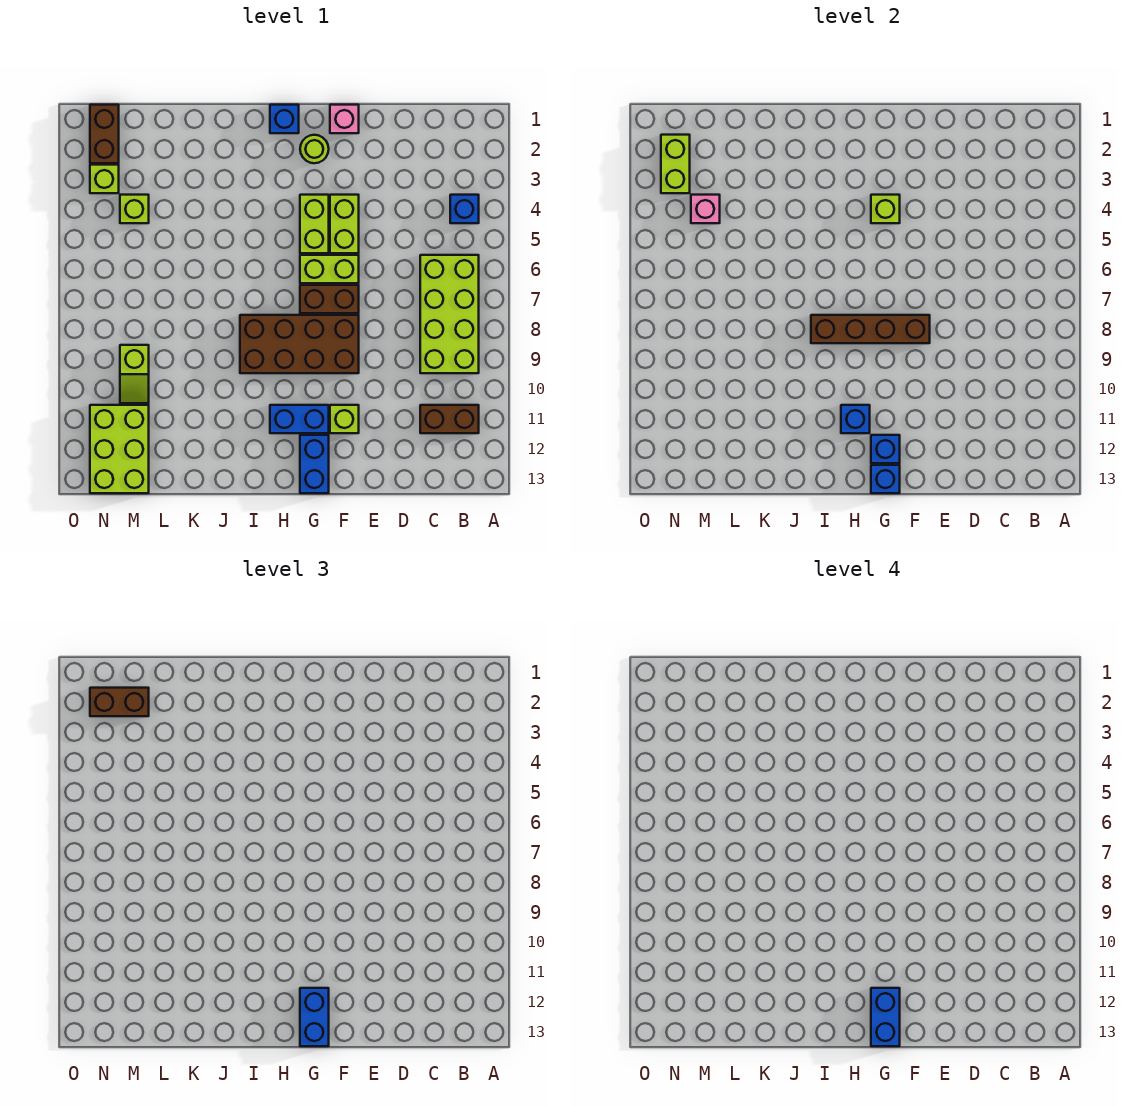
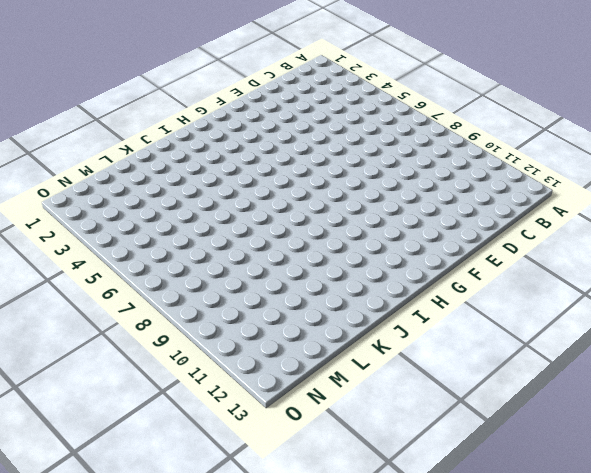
none -> blue brick B4 level 1
none -> lime brick B6:C9 level 1
none -> brown brick B11:C11 level 1

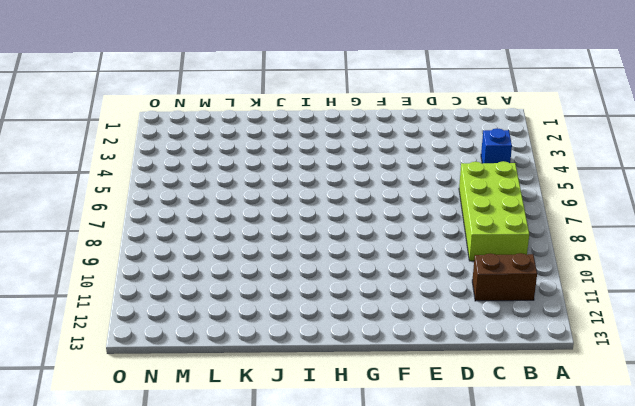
none -> pink brick F1 level 1
none -> lime brick F4:F5 level 1
none -> lime brick F6:G6 level 1

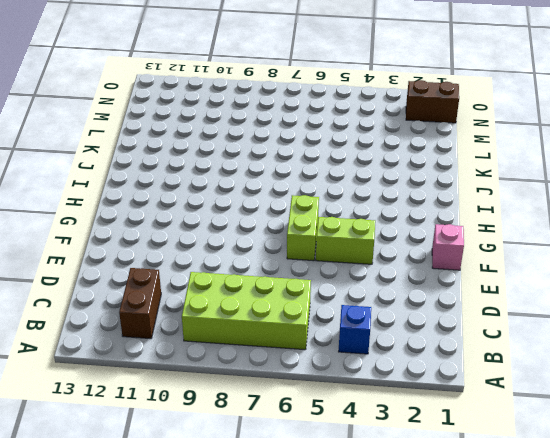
none -> brown brick F7:G7 level 1
none -> brown brick F8:I9 level 1
none -> lime brick F11 level 1

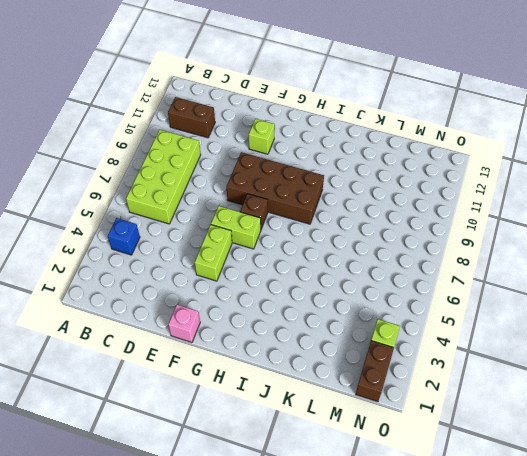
brown brick G7 level 1 -> brown brick F7:G7 level 1
none -> lime round brick G2 level 1
none -> lime brick G4:G5 level 1
none -> blue brick G11:H11 level 1

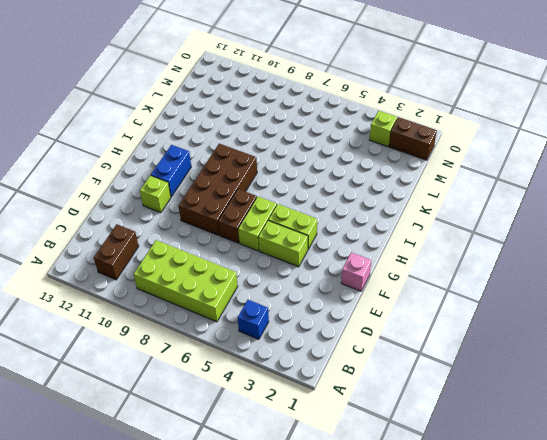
none -> lime round brick G2 level 1
none -> blue brick G12:G13 level 1
none -> blue brick H1 level 1

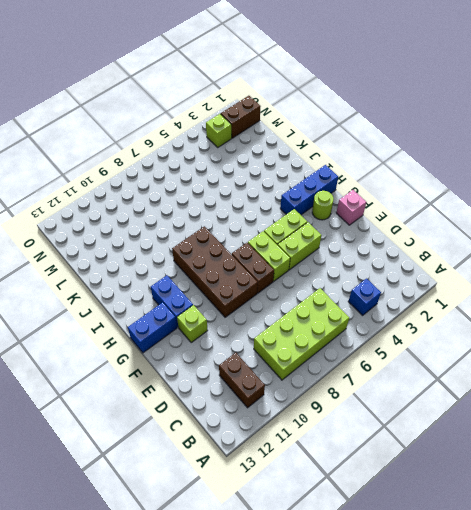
blue brick H1:H3 level 1 -> blue brick H1 level 1
none -> lime brick M4 level 1
none -> lime slope M9:M10 level 1 top 9
none -> lime brick M11:N13 level 1

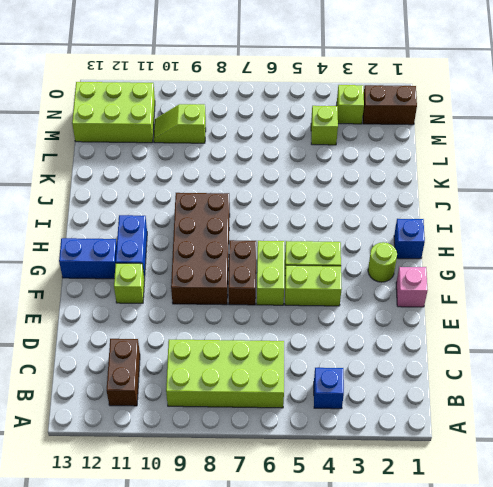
none -> brown brick F8:I8 level 2
none -> lime brick G4 level 2
none -> blue brick G12 level 2

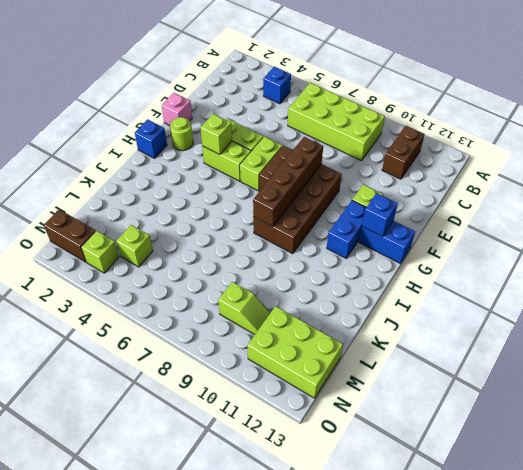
none -> blue brick G13 level 2
none -> blue brick H11 level 2
none -> pink brick M4 level 2

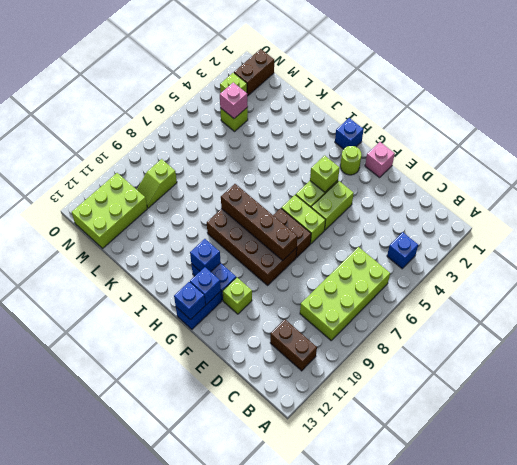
none -> lime brick N2:N3 level 2
none -> blue brick G12:G13 level 3
none -> brown brick M2:N2 level 3

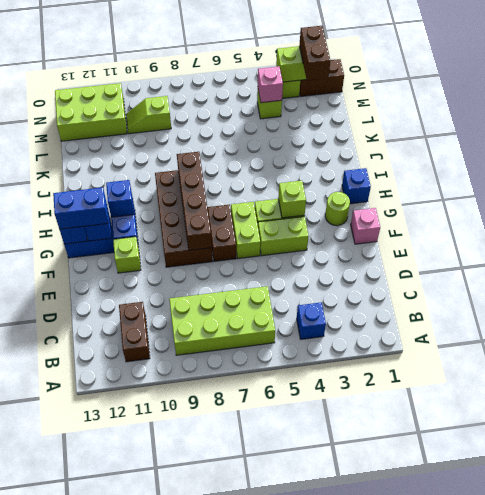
none -> blue brick G12:G13 level 4

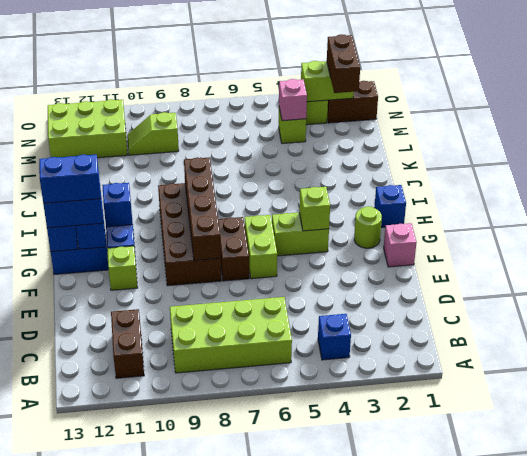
none -> lime brick F4:F5 level 1

